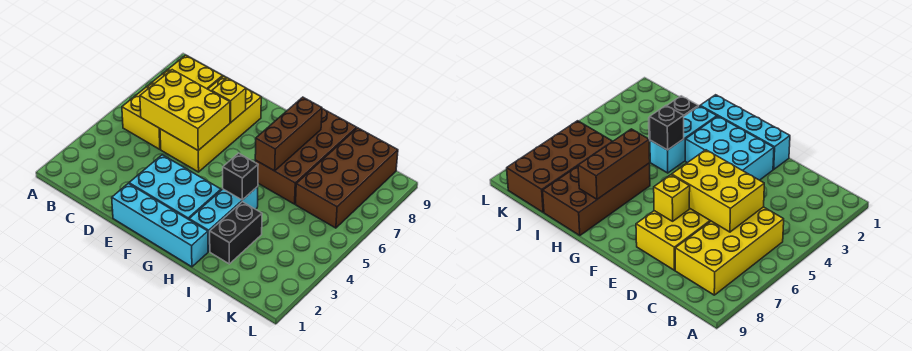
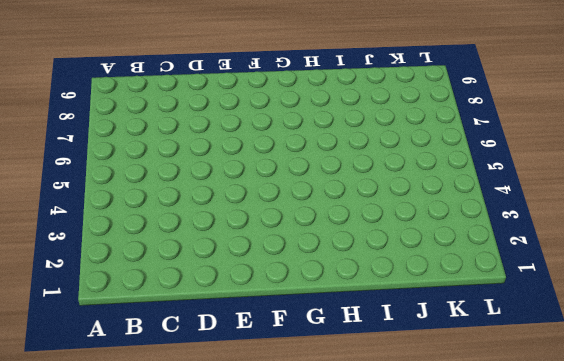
none -> yellow brick B5:C8 level 1
none -> yellow brick D5:E8 level 1
none -> cyan brick E1:H1 level 1

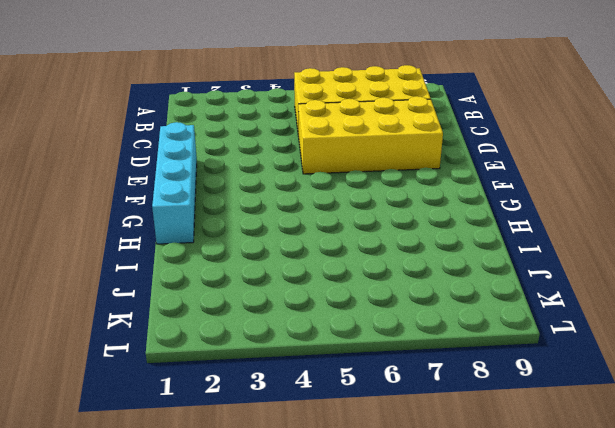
none -> cyan brick E2:G3 level 1
none -> cyan brick H2:H4 level 1
none -> brown brick H6:I9 level 1

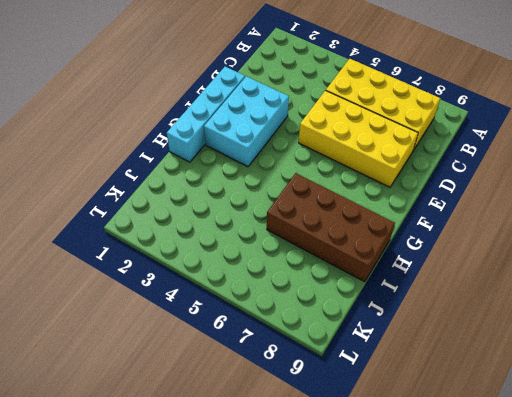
none -> cyan brick H2:H4 level 1
none -> black brick I2:I3 level 1
none -> brown brick J6:K9 level 1

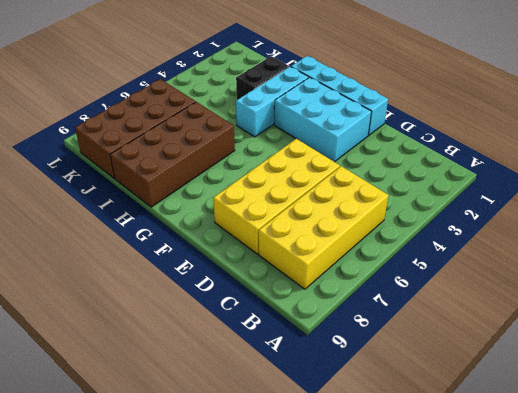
none -> yellow brick C5:E6 level 2
none -> yellow brick E7 level 2
none -> black brick H4 level 2

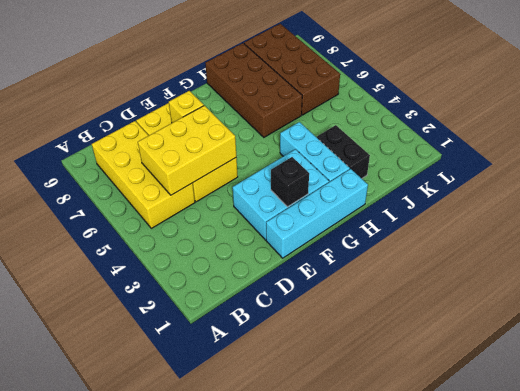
black brick F2 level 2 -> black brick H4 level 2
none -> brown brick H6:H8 level 2

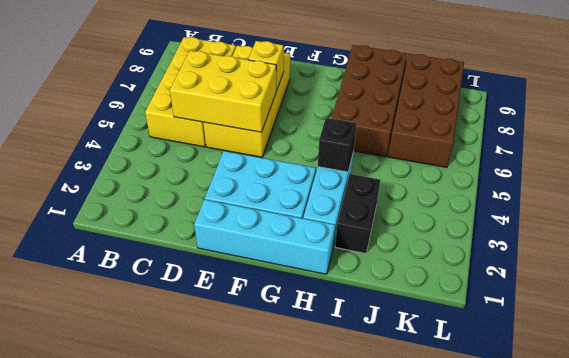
none -> brown brick H6:H8 level 2

